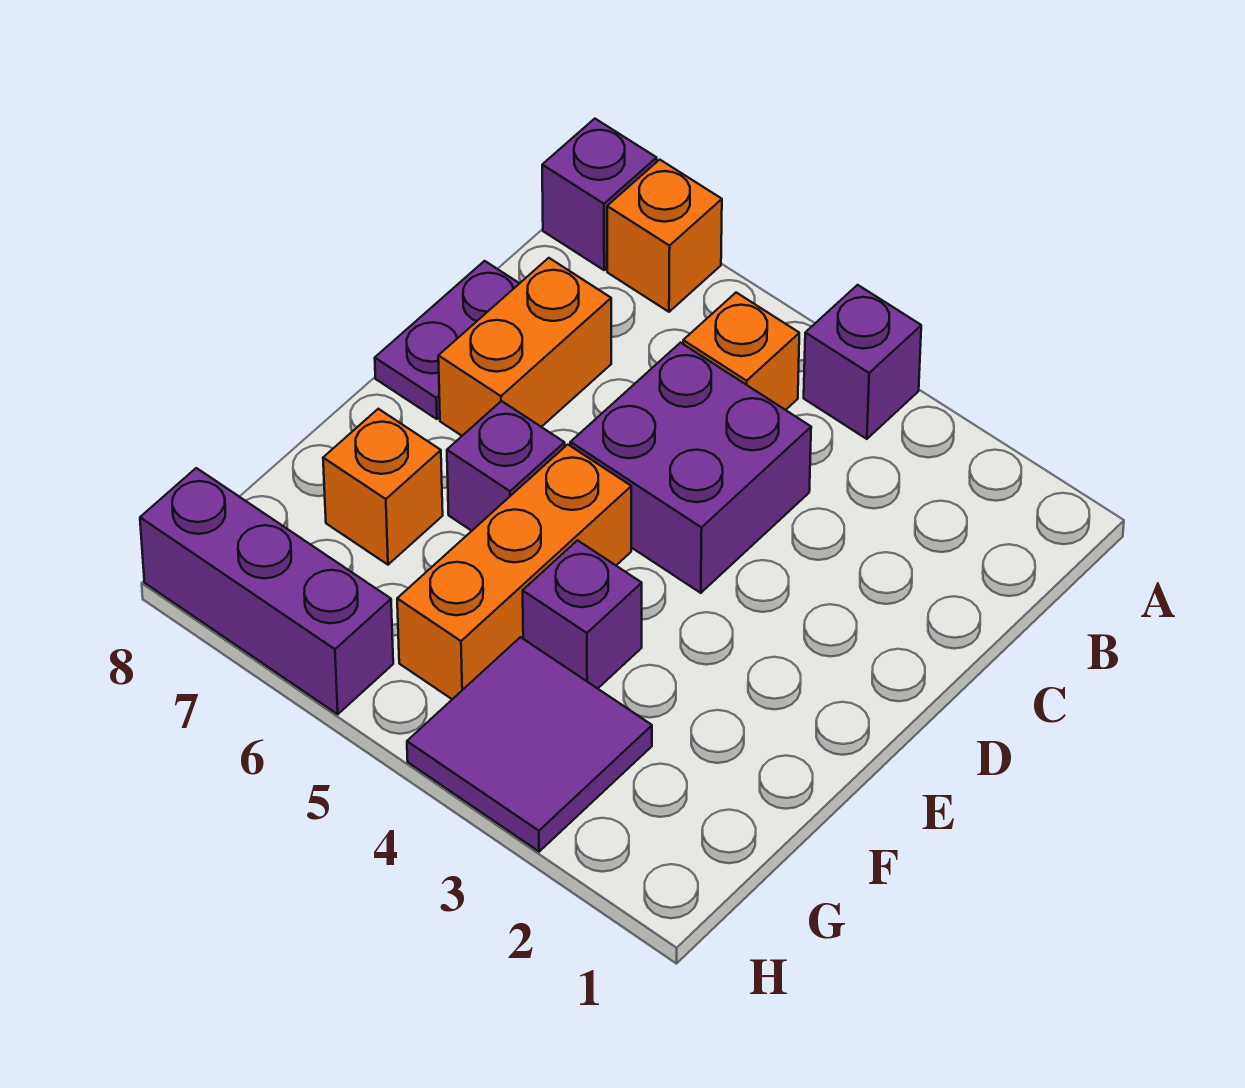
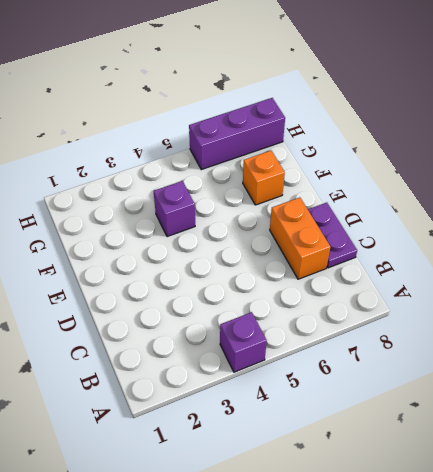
none -> orange brick A7 level 1
none -> purple brick A8 level 1
none -> orange brick B5 level 1

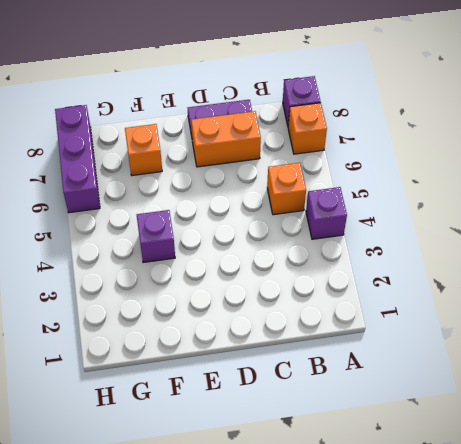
none -> purple brick C4:D5 level 1
none -> orange brick E5:G5 level 1
none -> purple brick E6 level 1

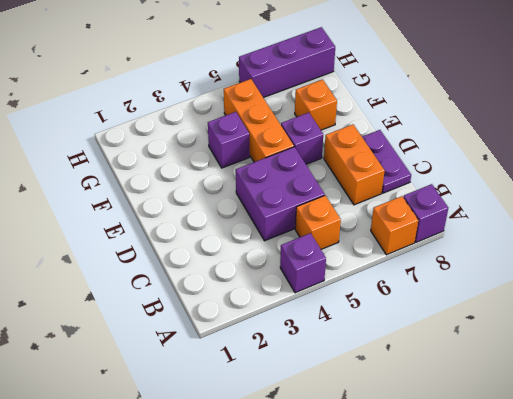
none -> purple tile G3:H4 level 1

